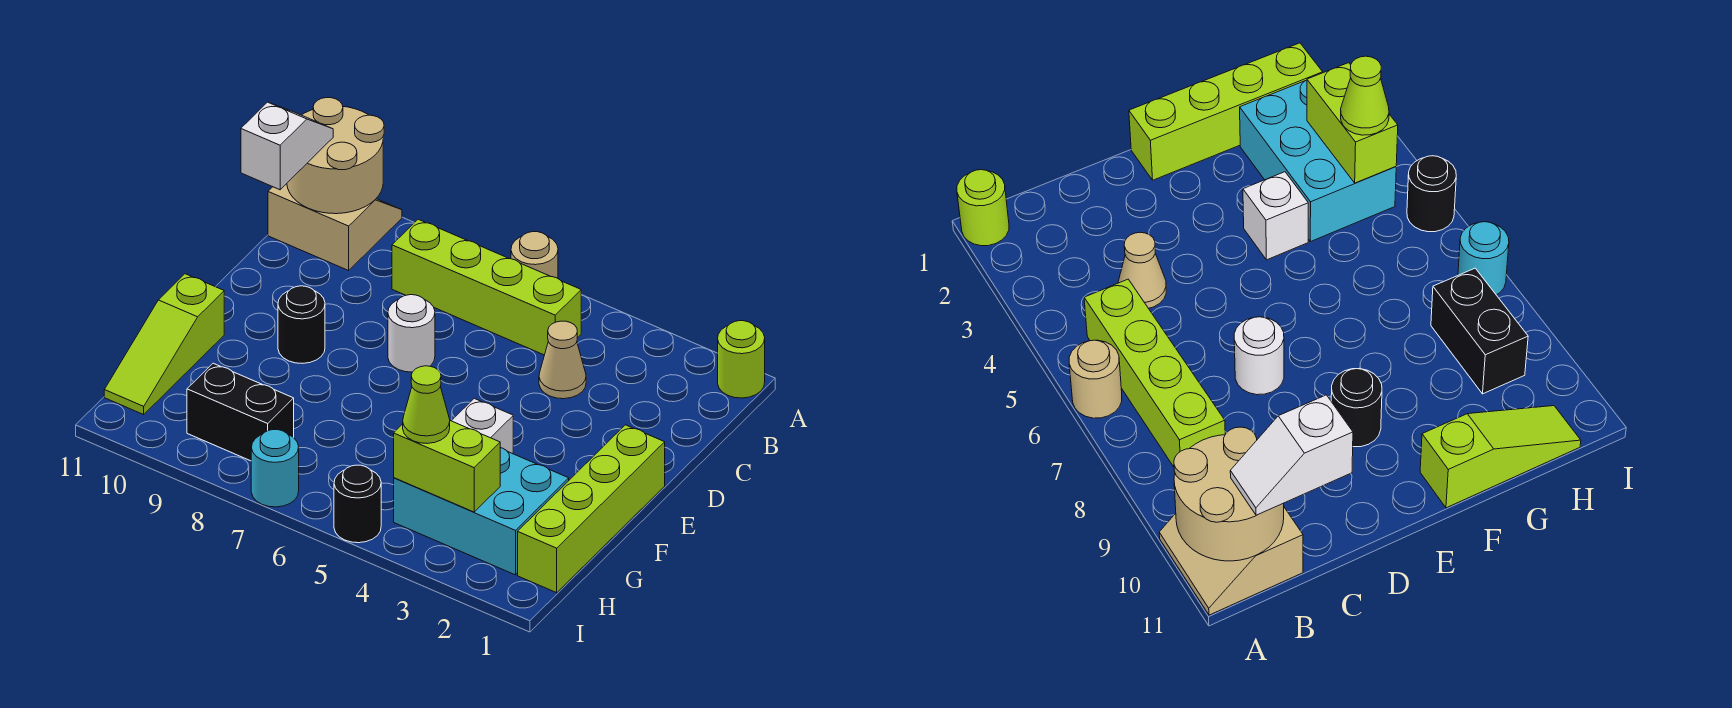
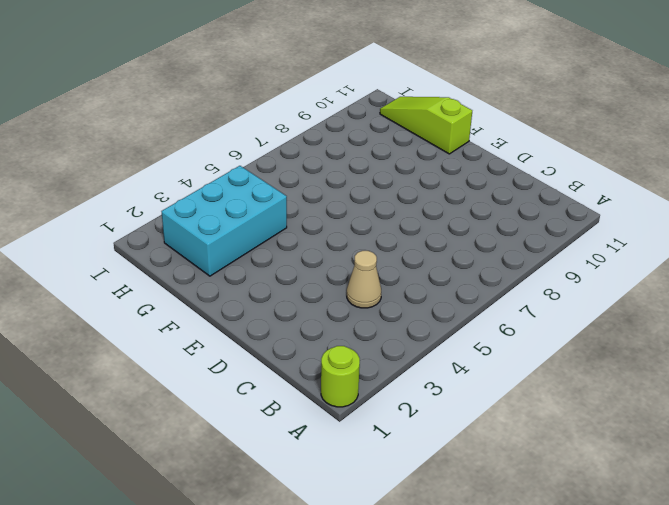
none -> tan round brick A6 level 1
none -> tan slope A10:B11 level 1 top B
none -> lime brick B5:B8 level 1

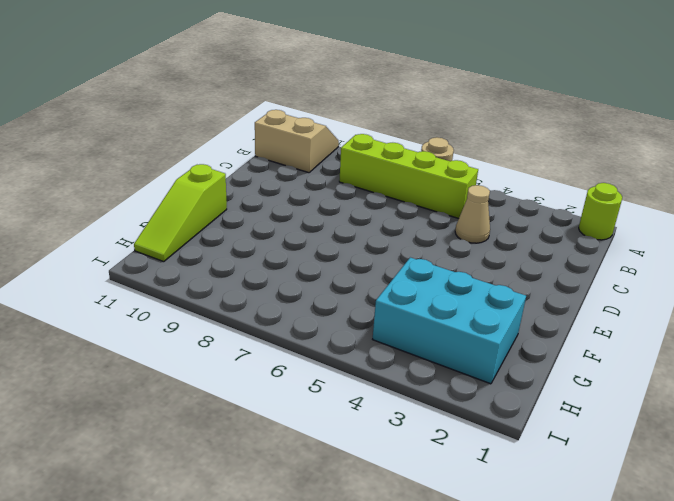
none -> white round brick D7 level 1
none -> lime brick E1:H1 level 1
none -> black round brick E9 level 1

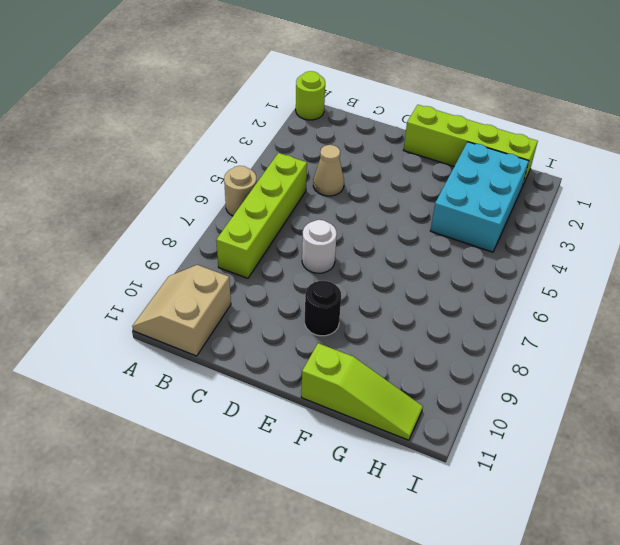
none -> white brick F4 level 1
none -> black brick H8:H9 level 1
none -> black round brick I5 level 1

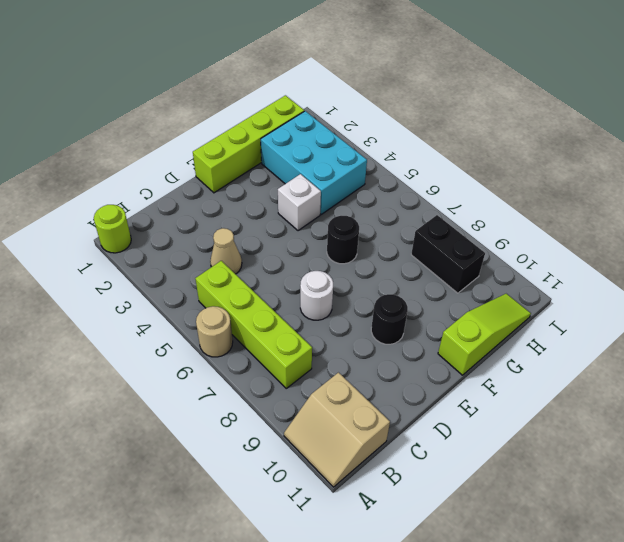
black round brick F6 level 1 -> black round brick I5 level 1
none -> cyan round brick I7 level 1
none -> tan round brick A10:B11 level 2
none -> lime brick H3:H4 level 2

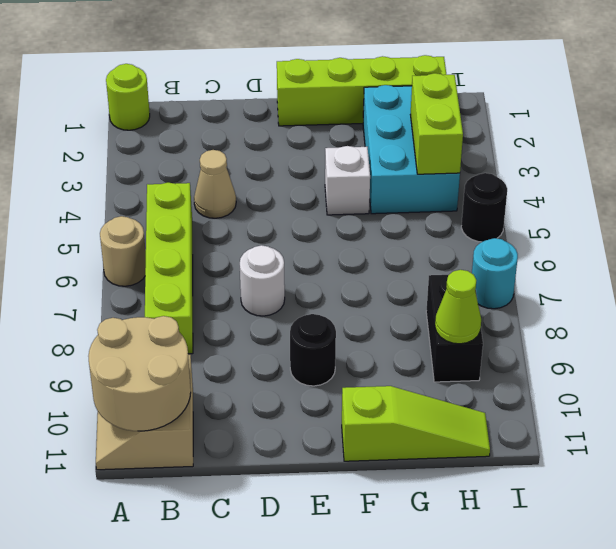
lime cone H9 level 2 -> lime cone H4 level 3
none -> white slope B11:C11 level 3 top C

